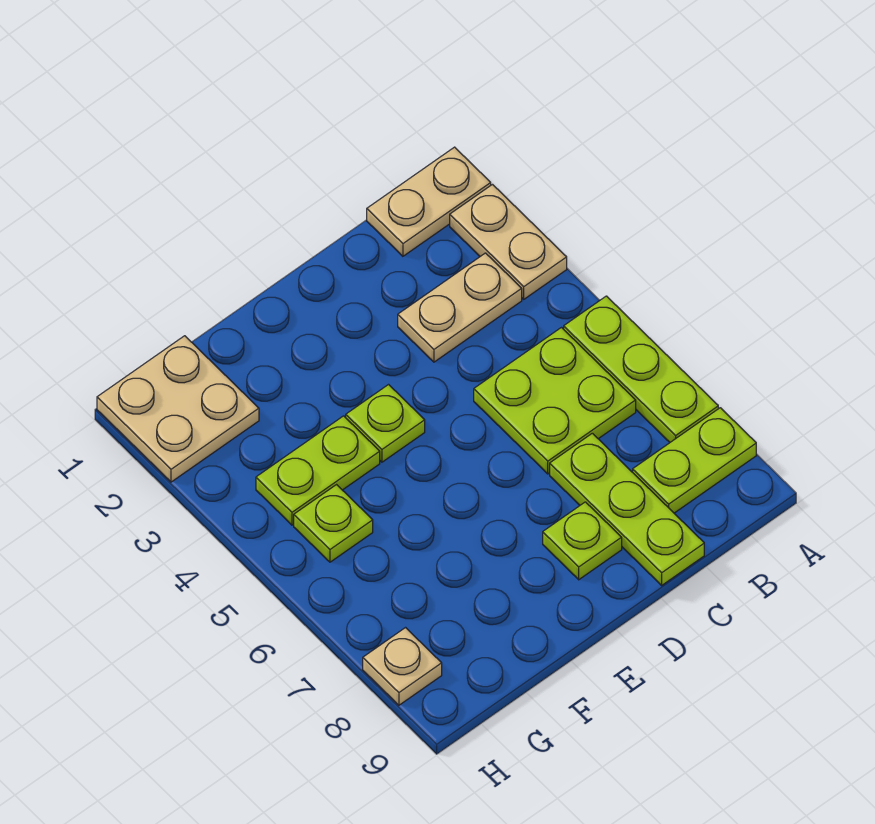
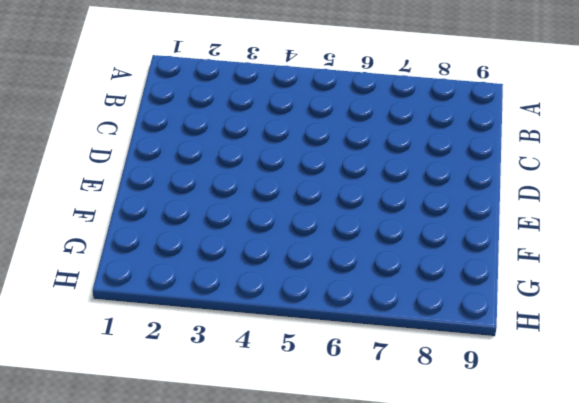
none -> tan plate A1:B1 level 1
none -> tan plate A2:A3 level 1
none -> lime plate A5:A7 level 1

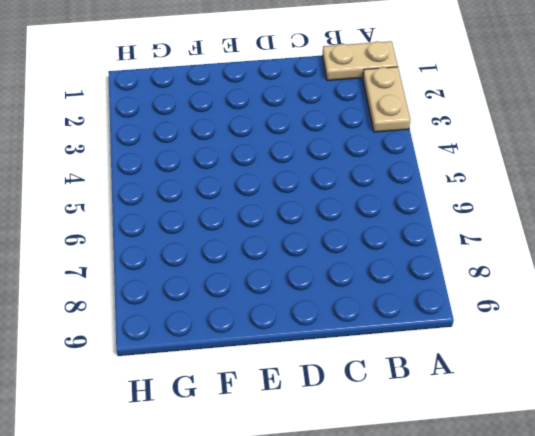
none -> lime plate A5:A7 level 1
none -> lime plate A8:B8 level 1
none -> tan plate B3:C3 level 1

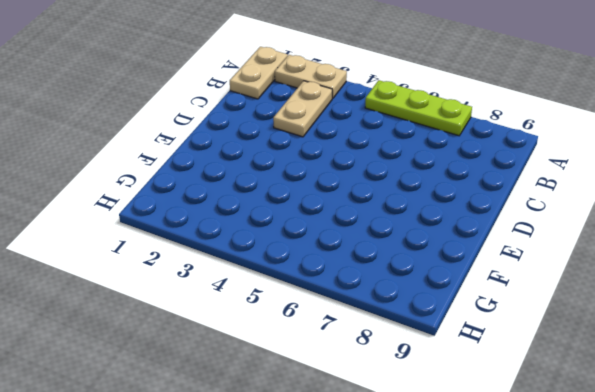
none -> lime plate A8:B8 level 1
none -> lime plate B5:C6 level 1
none -> lime plate C7:C9 level 1

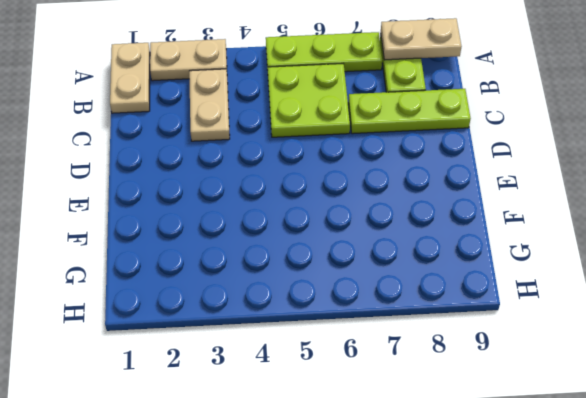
tan plate A8:A9 level 2 -> none
none -> lime plate D8 level 1
none -> lime plate E4 level 1
none -> lime plate F4:G4 level 1

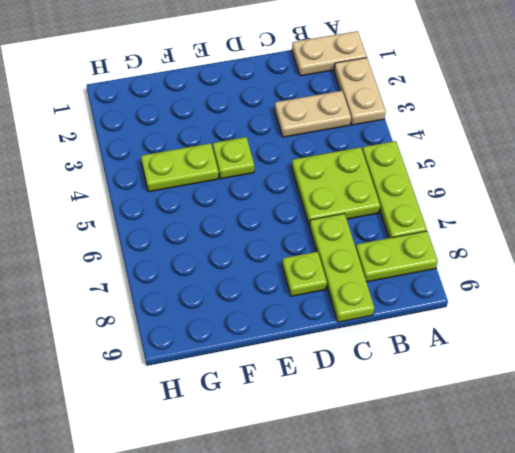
none -> tan plate G1:H2 level 1
none -> lime plate G5 level 1
none -> tan plate H8 level 1

